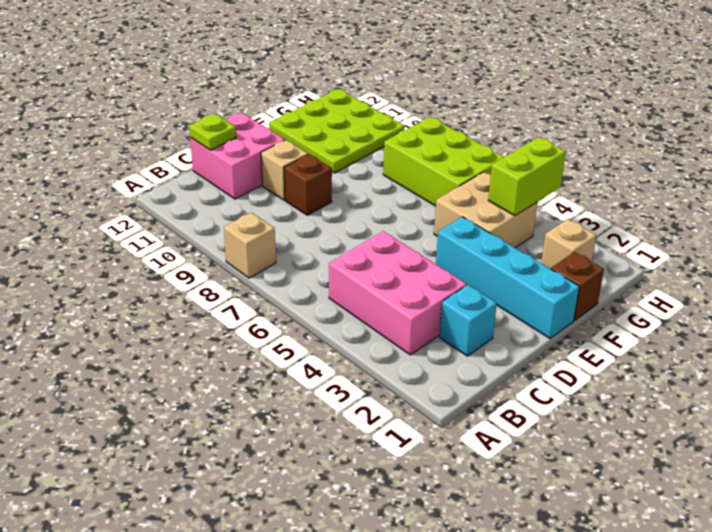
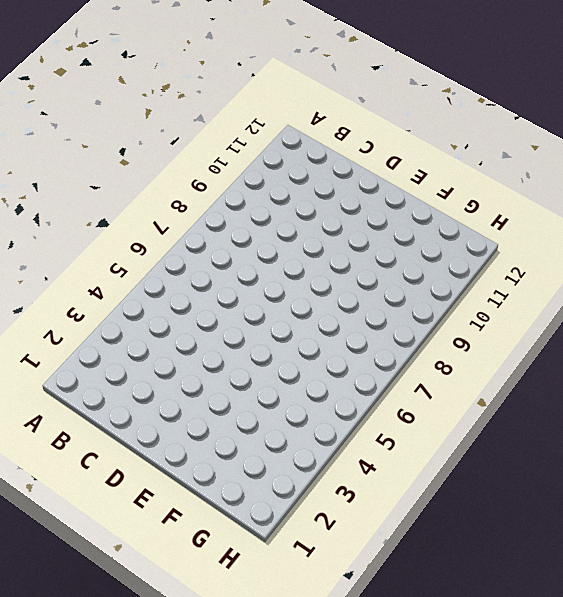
none -> tan brick A8 level 1
none -> pink brick B3:C5 level 1
none -> cyan brick C2 level 1

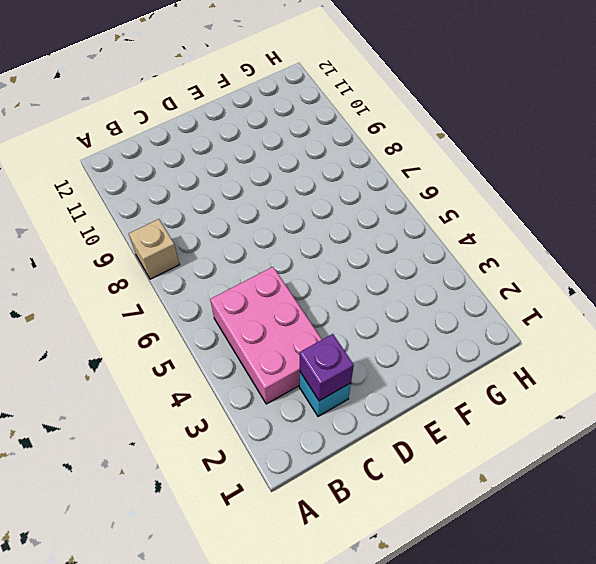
purple brick C2 level 2 -> none
none -> pink brick C11:D12 level 1
none -> brown brick D9 level 1
none -> tan brick D10 level 1

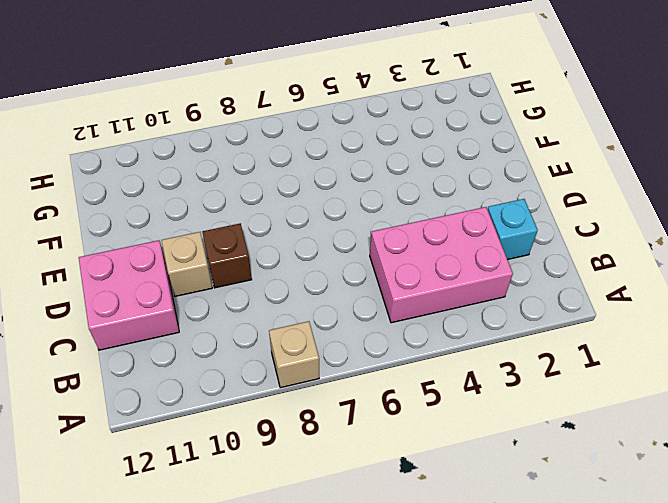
none -> cyan brick E1:E4 level 1
none -> brown brick F1 level 1
none -> tan brick F4:G5 level 1

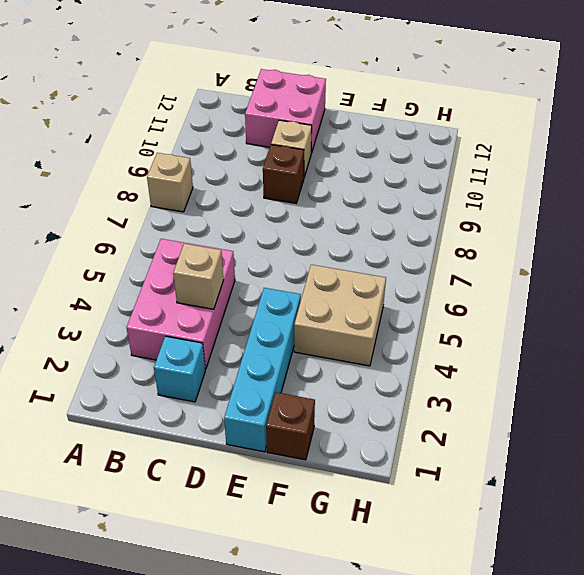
tan brick C4 level 2 -> tan brick G2 level 1
none -> lime plate F10:H12 level 1
none -> lime brick G6:H8 level 1
none -> lime plate C12 level 2

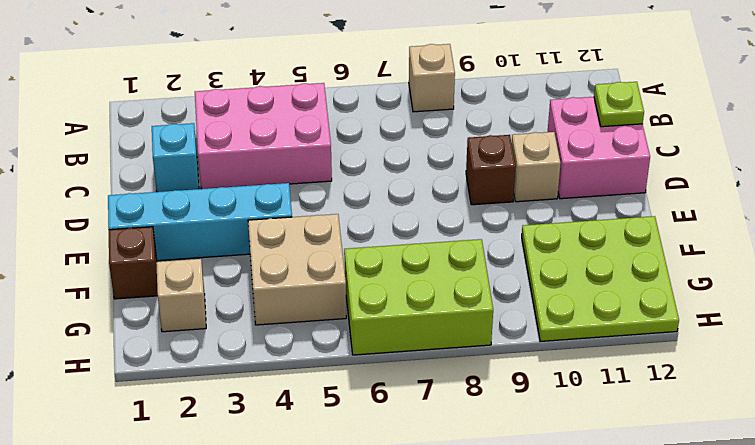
none -> lime brick G4:H4 level 2

